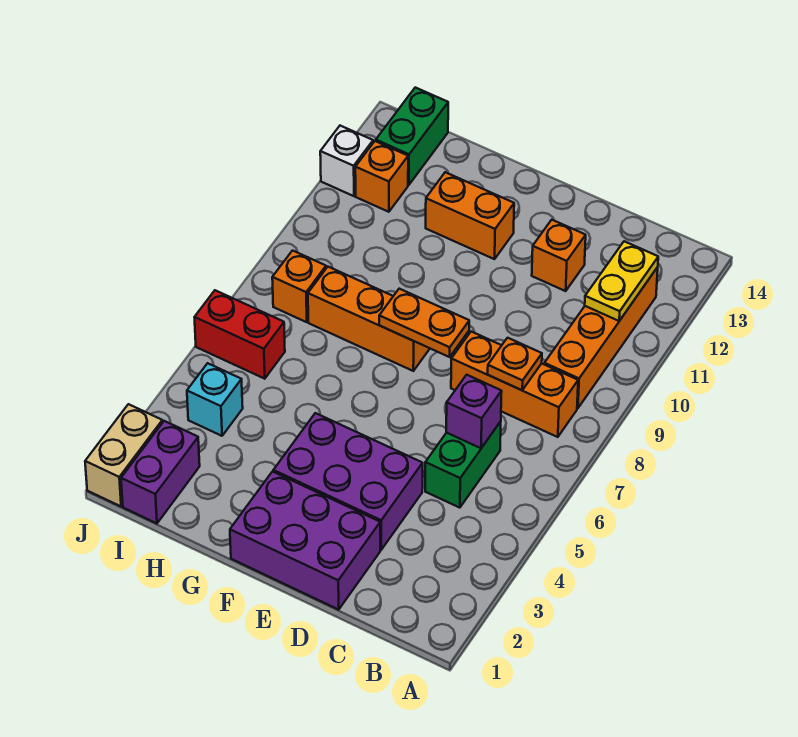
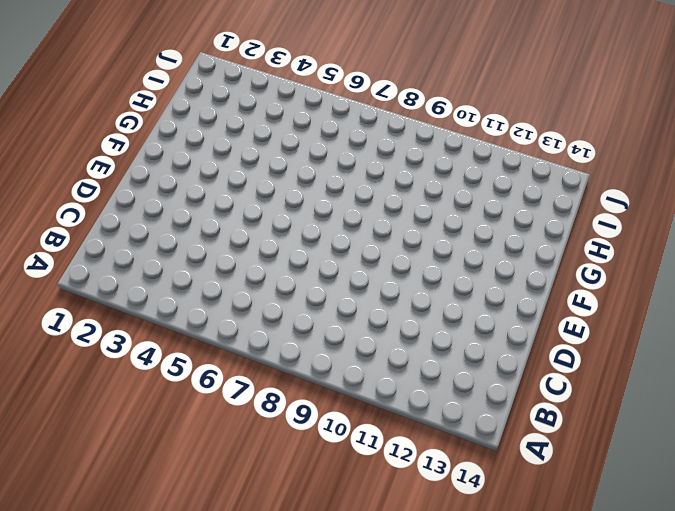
none -> orange brick B8:D8 level 1
none -> orange brick B9:B12 level 1
none -> green brick C5:C6 level 1

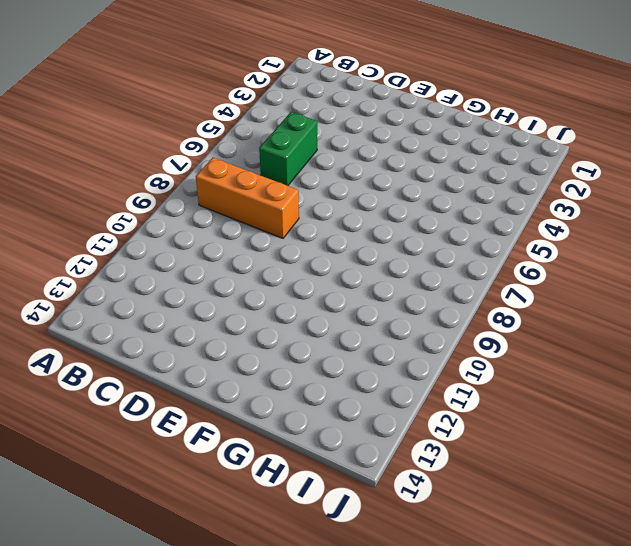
none -> orange brick B9:B12 level 1
none -> purple brick D1:F2 level 1
none -> purple brick D3:F4 level 1

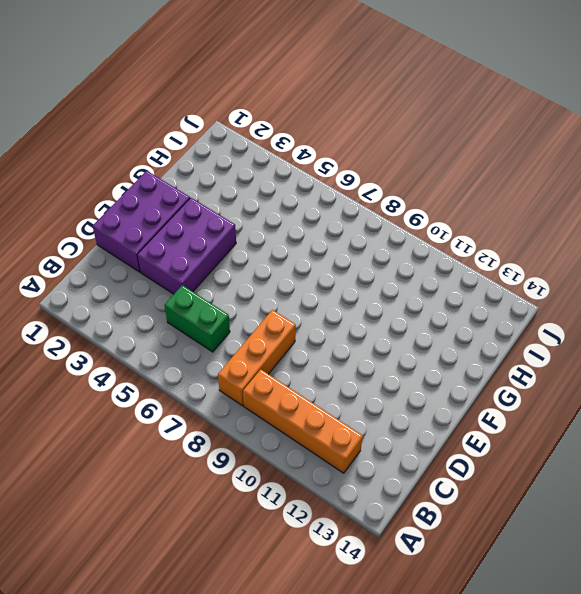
none -> orange brick D12 level 1
none -> orange brick F8:H8 level 1
none -> orange brick F12:G12 level 1

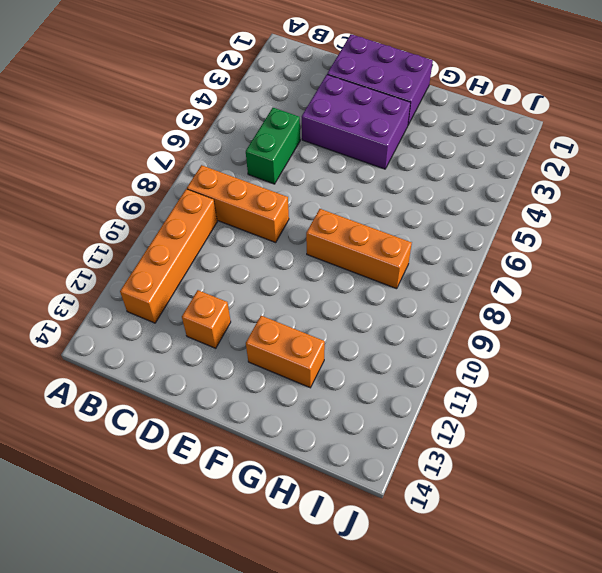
none -> purple brick I1:I2 level 1
none -> cyan brick I4 level 1
none -> red brick I6:J6 level 1

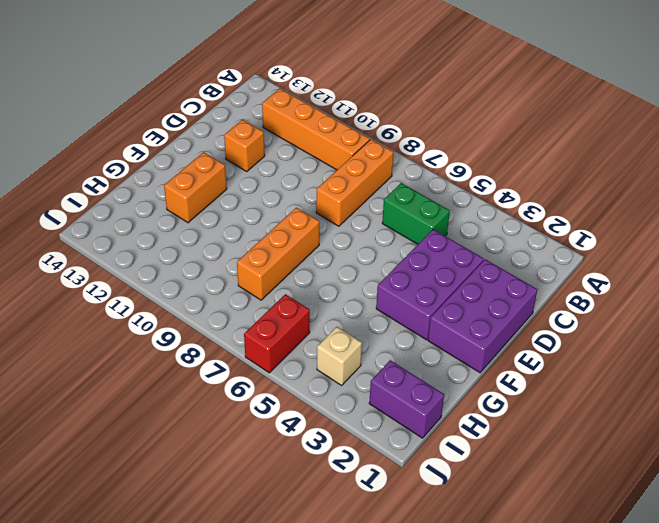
tan brick I4 level 1 -> cyan brick I4 level 1
none -> orange brick I8 level 1
none -> orange brick I12 level 1
none -> green brick I13:I14 level 1

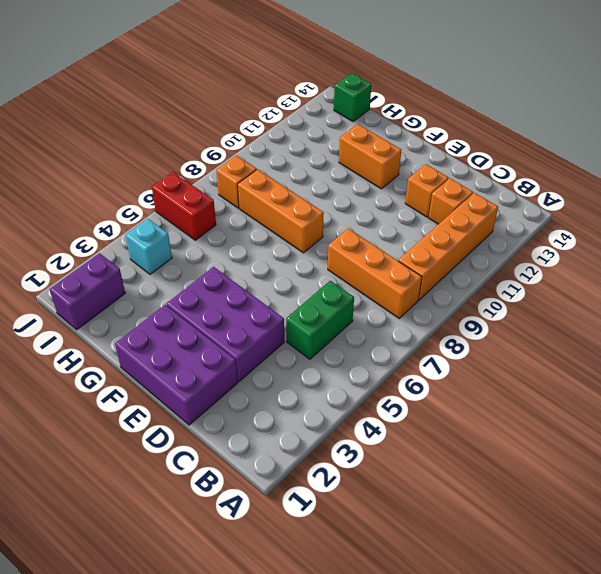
orange brick C12 level 1 -> orange brick I12 level 1
green brick I14 level 1 -> green brick I13:I14 level 1
none -> tan brick J1:J2 level 1
none -> white brick J12 level 1
none -> yellow plate B11:B12 level 2

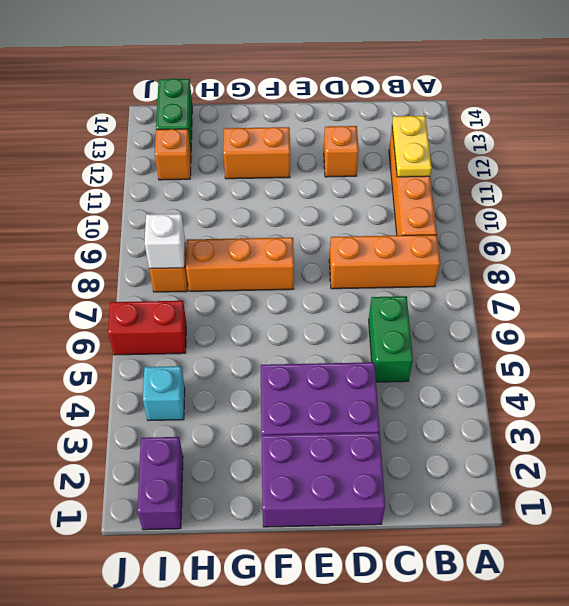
white brick I8 level 2 -> white brick J12 level 1
none -> tan brick J1:J2 level 1
none -> purple brick C6 level 2
none -> orange plate C8 level 2

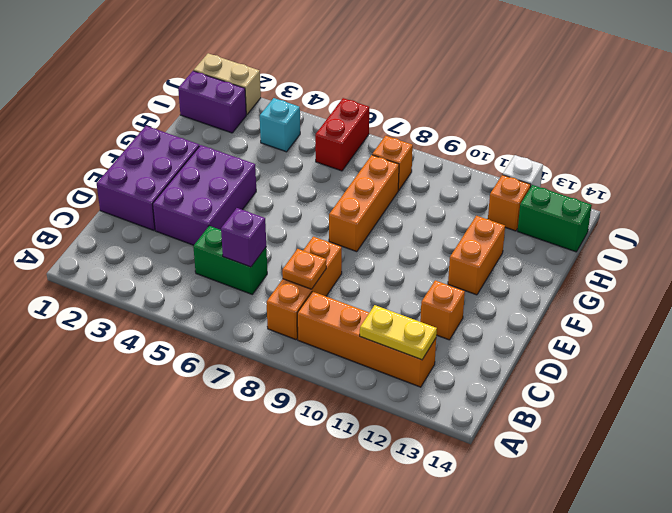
none -> orange plate E8:F8 level 2

